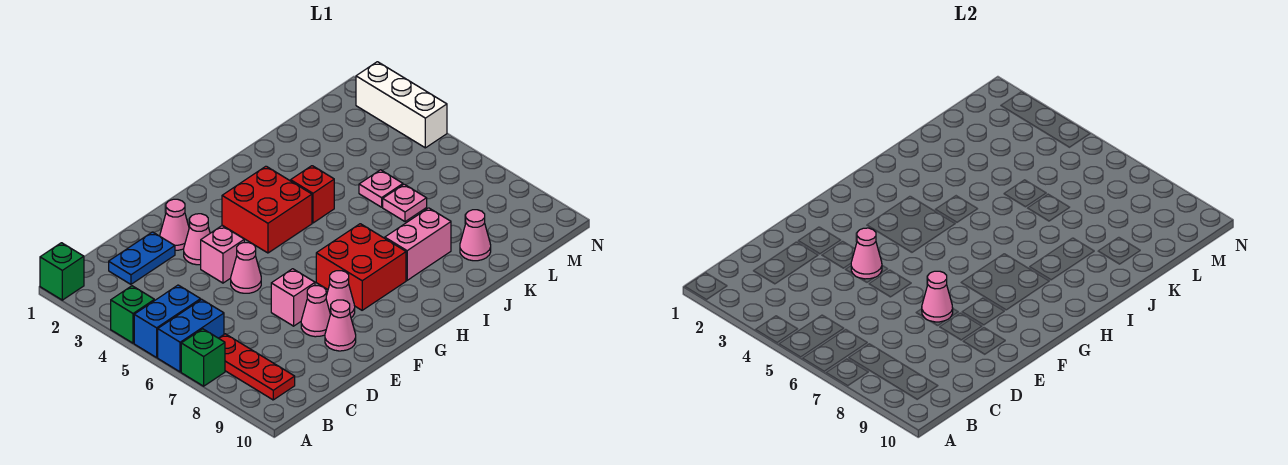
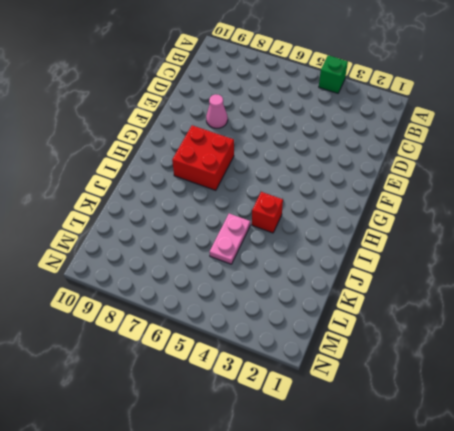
pink plate J5:K5 level 1 -> pink plate K5 level 1
none -> green brick A1 level 1
none -> blue brick A5:B5 level 1
none -> blue brick A6:B6 level 1

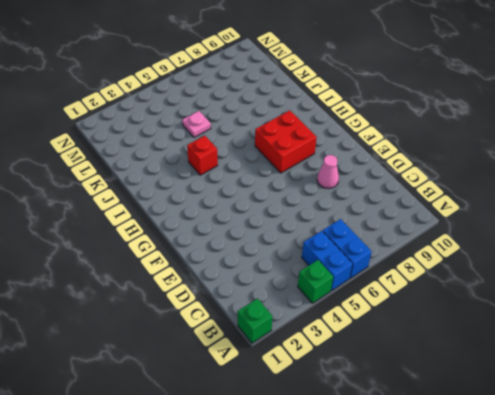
none -> green brick A7 level 1
none -> red plate B7:B9 level 1
none -> blue plate C2:D2 level 1

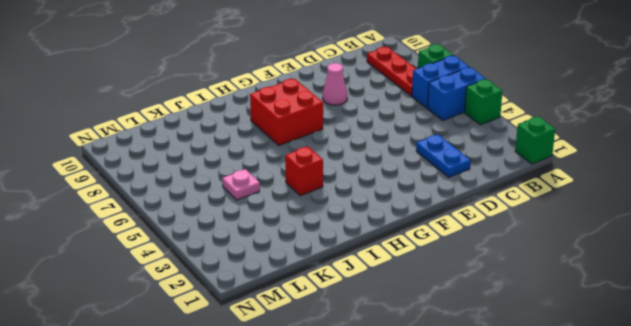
blue plate D2:D3 level 1 -> blue plate C2:D2 level 1
none -> pink cone E2 level 1
none -> pink cone E3 level 1
none -> pink brick E4 level 1

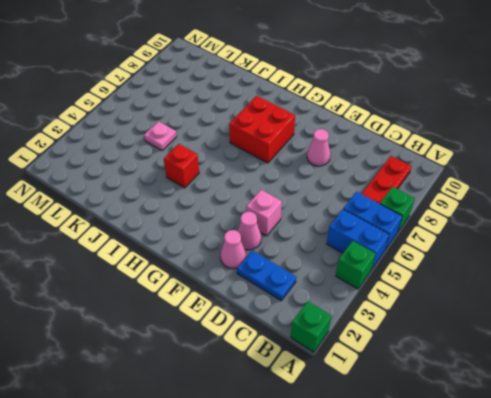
none -> pink cone E5 level 1
none -> pink brick E7 level 1
none -> pink cone E9 level 1

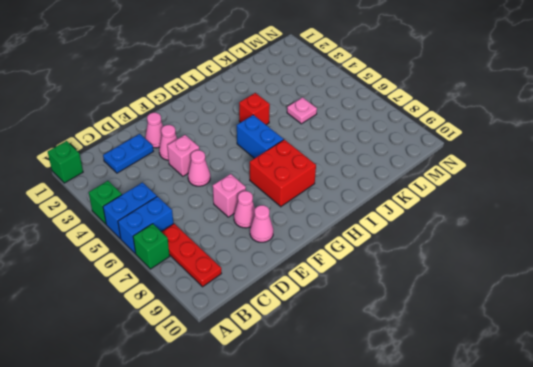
blue brick H5:H6 level 1 -> none
none -> pink cone F8 level 1
none -> red brick G3:H4 level 1
none -> pink brick I8:J8 level 1

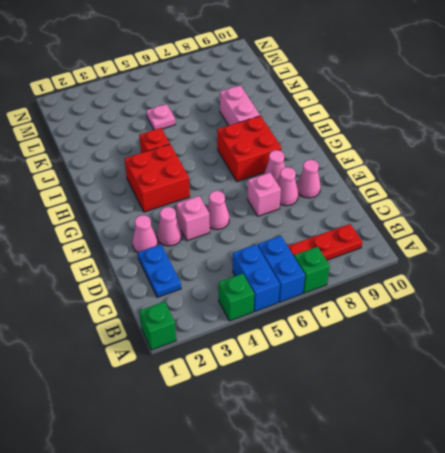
none -> pink plate K6 level 1
none -> pink cone K9 level 1
none -> white brick N2:N4 level 1

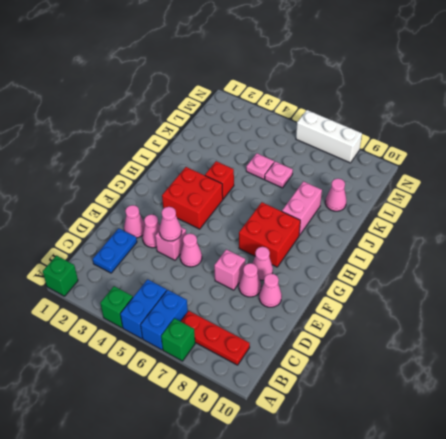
white brick N6:N8 level 1 -> white brick N2:N4 level 1
none -> pink cone E7 level 2

